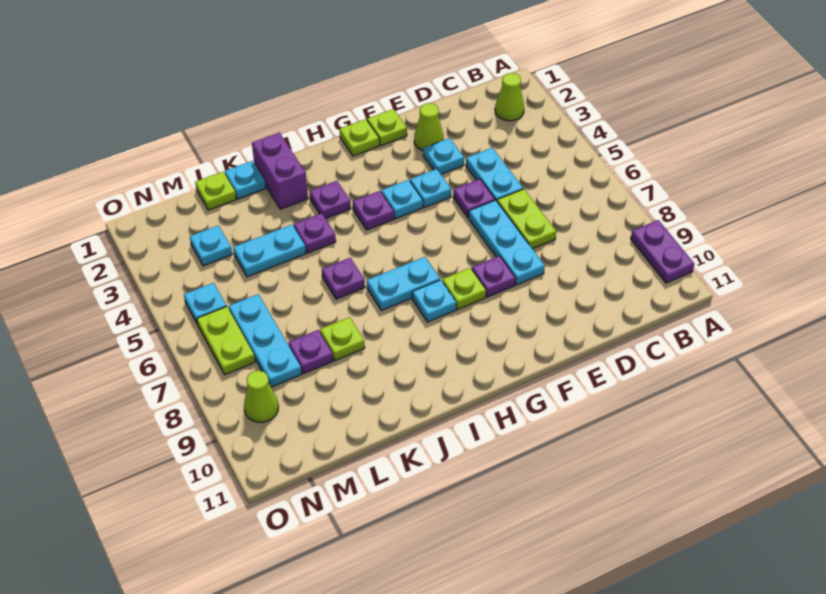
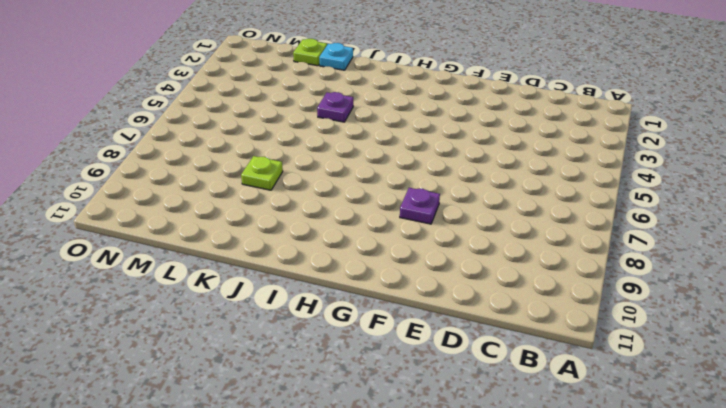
none -> purple plate A9:A10 level 1
none -> lime cone B2 level 1
none -> cyan plate D4:D5 level 1
none -> lime plate D6:D7 level 1

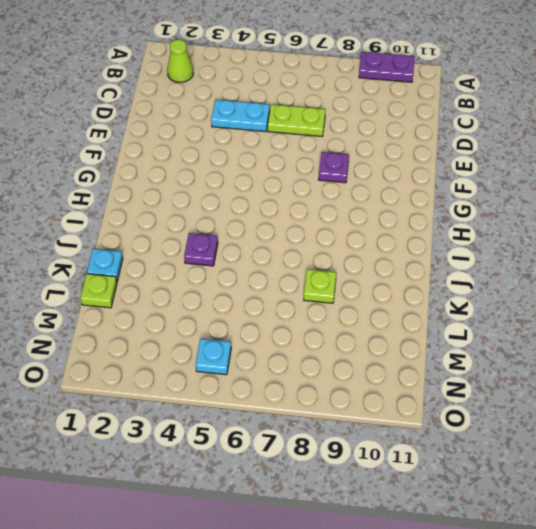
none -> lime cone E2 level 1
none -> cyan plate E3 level 1
none -> purple plate E5 level 1
none -> cyan plate E6:E8 level 1

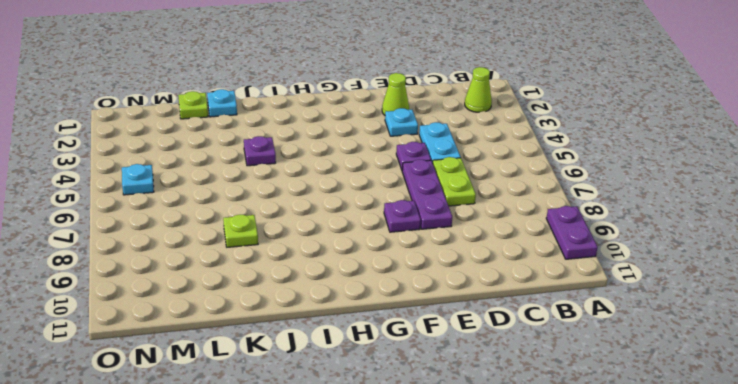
purple plate E6:E8 level 1 -> cyan plate E6:E8 level 1
none -> lime plate F1 level 1
none -> cyan plate F4 level 1
none -> lime plate G1 level 1
none -> cyan plate G4 level 1

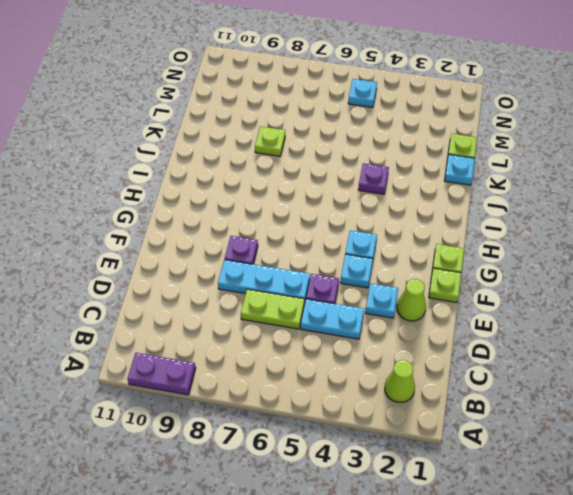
none -> lime plate G8 level 1
none -> purple plate H4 level 1
none -> cyan plate H7:I7 level 1
none -> cyan plate H8 level 1

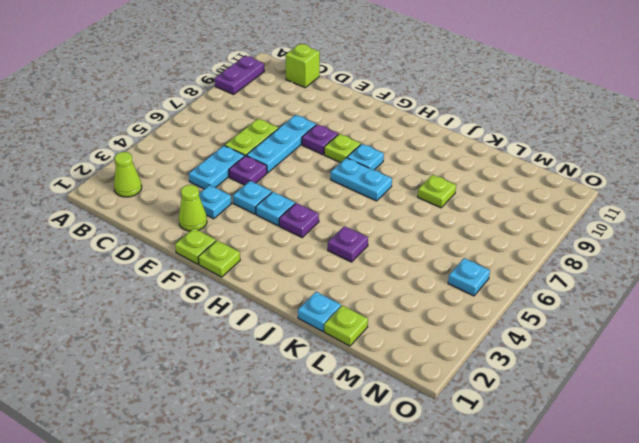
lime brick C11 level 1 -> none
none -> purple plate I3 level 1
none -> purple brick J1:J2 level 1
none -> purple plate J6 level 1
none -> cyan plate K4:L4 level 1

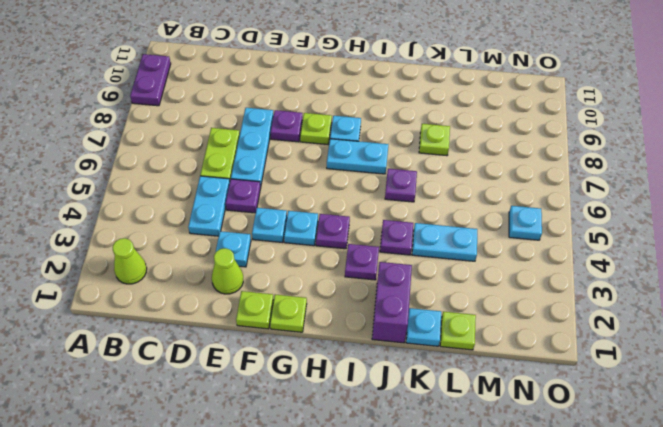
none -> purple plate L8 level 1
none -> cyan plate M3 level 1
none -> cyan plate M6:M8 level 1
none -> lime plate N6:N7 level 1

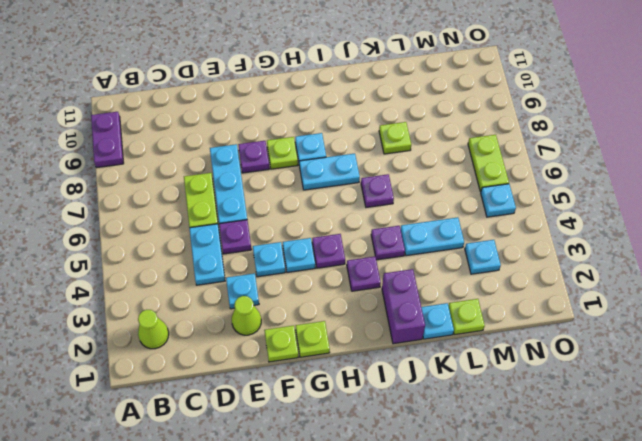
none -> purple plate L8 level 1
none -> cyan plate M6:M8 level 1
none -> lime cone N9 level 1

